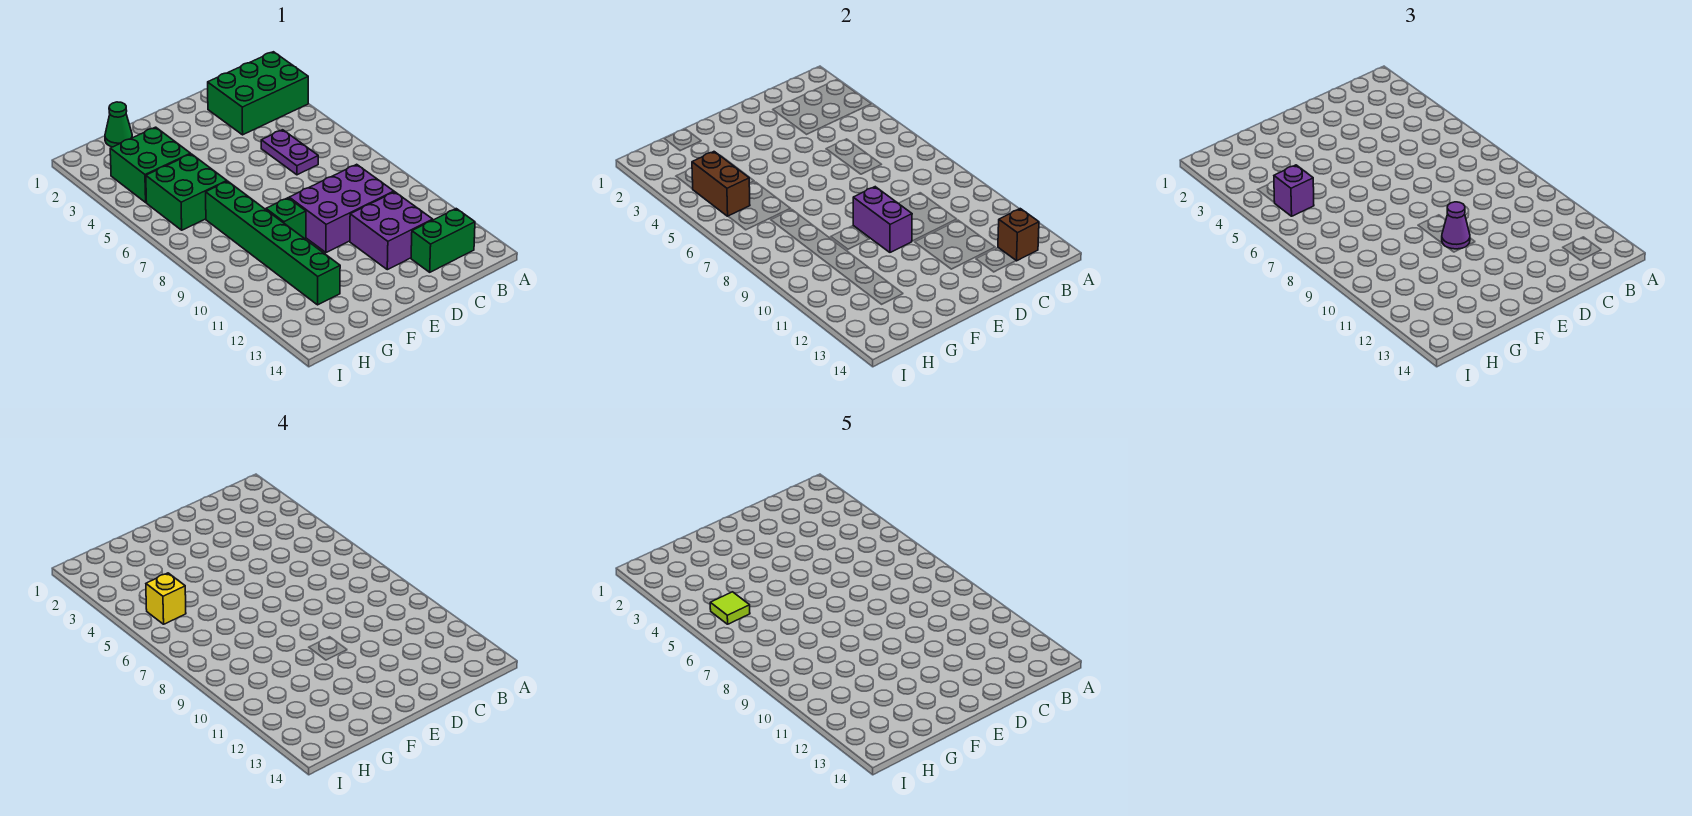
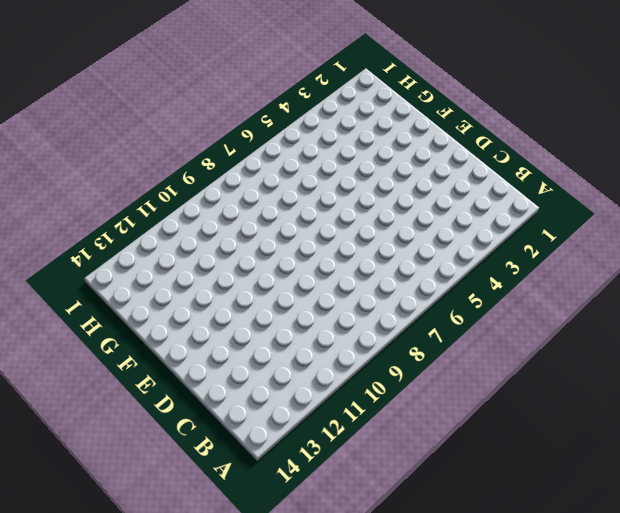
none -> green brick A2:C3 level 1
none -> green brick B13:C13 level 1
none -> purple plate C5:C6 level 1

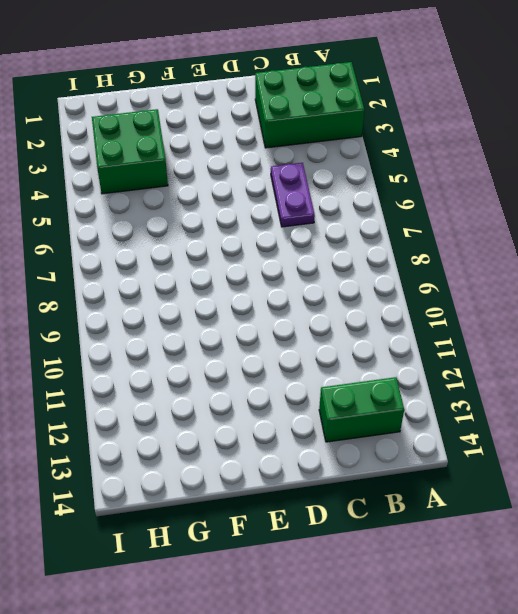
none -> purple brick C9:E10 level 1
none -> purple brick C11:D12 level 1
none -> green brick F9 level 1

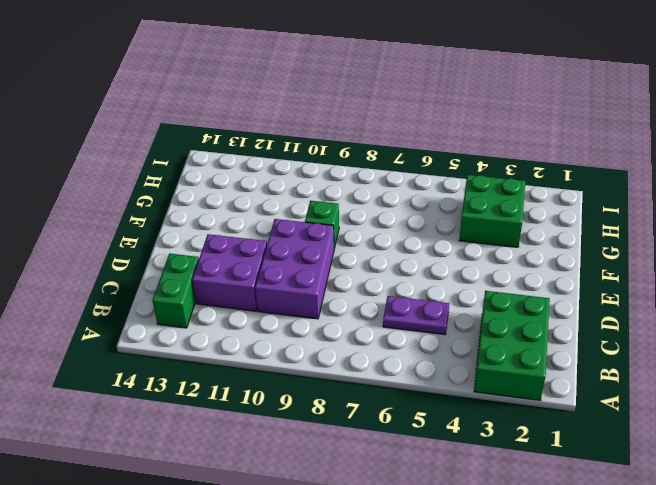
none -> green cone G1 level 1
none -> green brick G5:H6 level 1
none -> green brick G7:G12 level 1

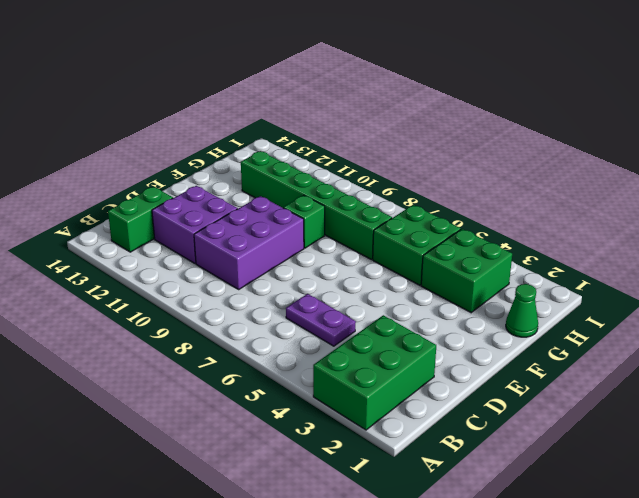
none -> brown brick B13 level 2
none -> purple brick E9:E10 level 2
none -> brown brick H4:H5 level 2

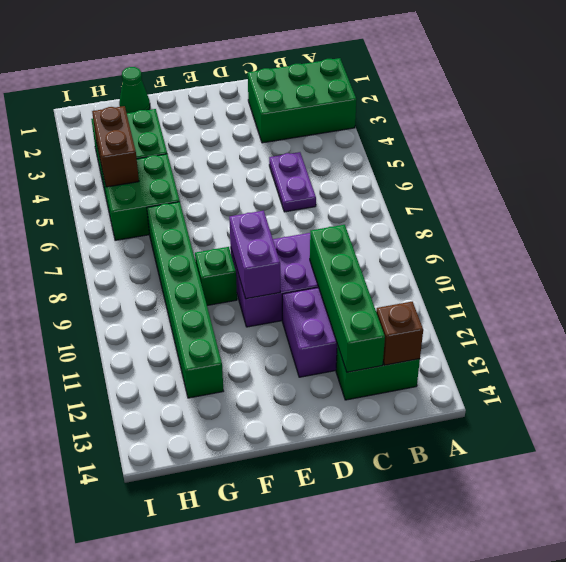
green brick C10:C13 level 2 -> none
none -> purple cone E10 level 3
none -> purple brick H5 level 3
none -> yellow brick H5 level 4

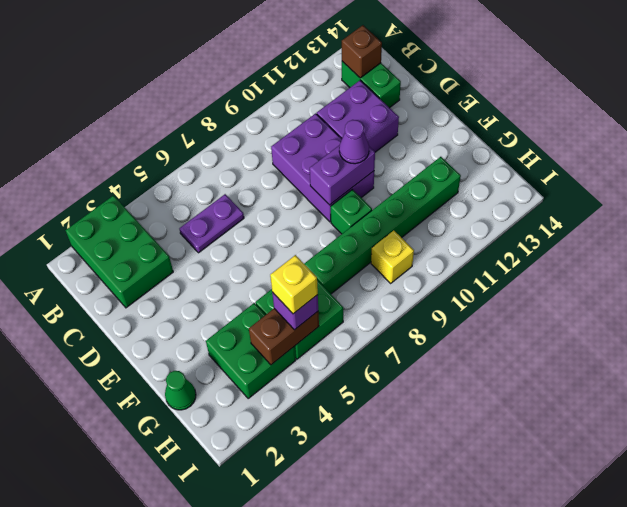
yellow brick H9 level 1 -> none
none -> lime tile H5 level 5

